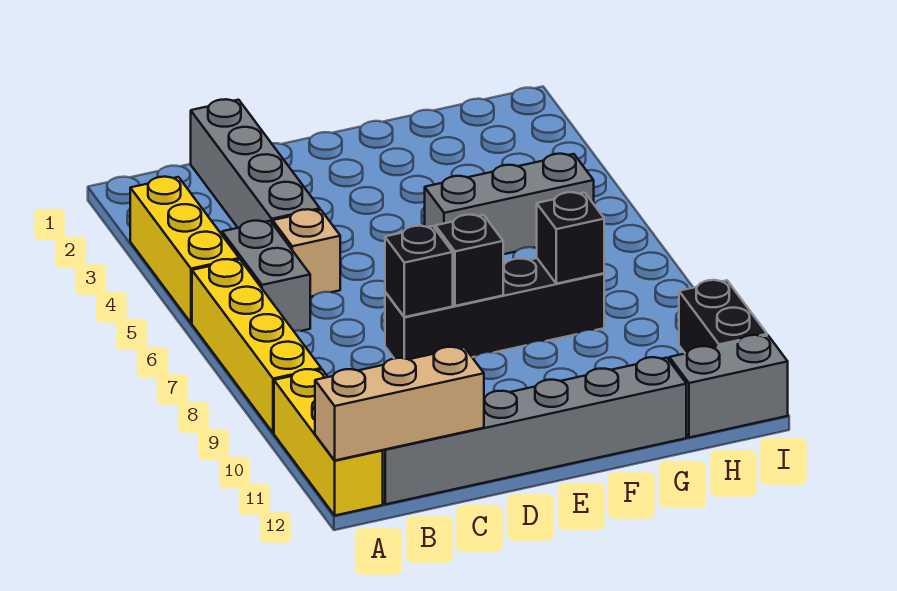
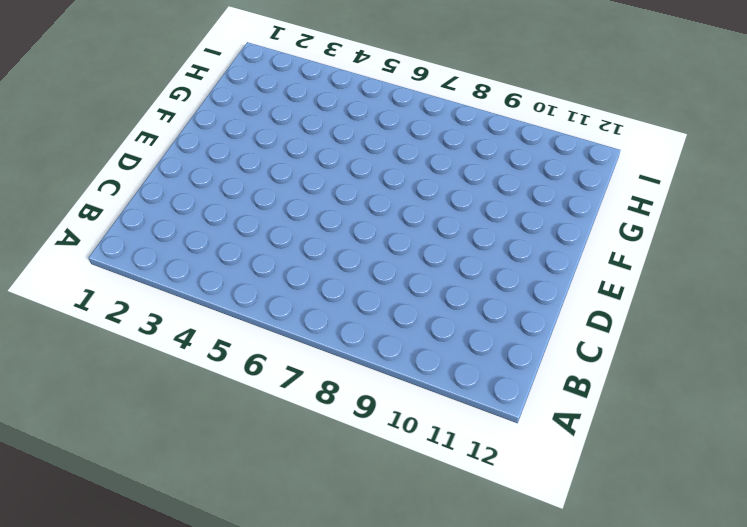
none -> yellow brick A3:A5 level 1
none -> yellow brick A6:A9 level 1
none -> yellow brick A10:A12 level 1

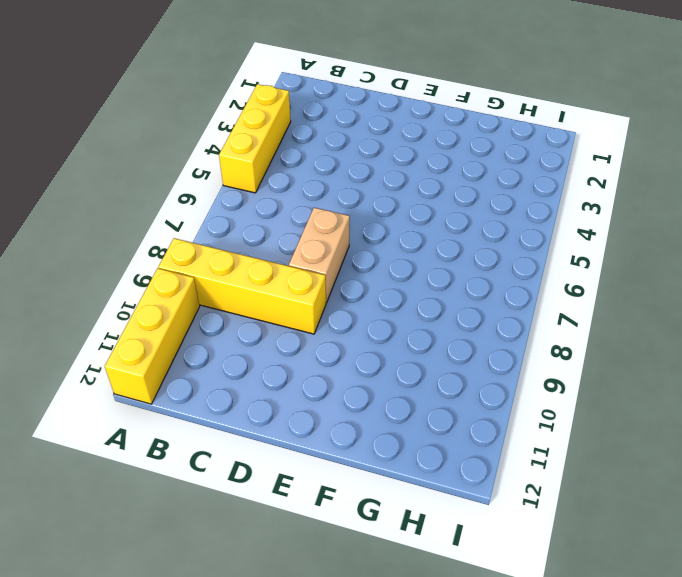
yellow brick A9:D9 level 1 -> yellow brick A6:A9 level 1
tan brick D7:D8 level 1 -> black brick D8:G8 level 1
none -> grey brick B5:B6 level 1
none -> grey brick B12:G12 level 1
none -> grey brick C1:C4 level 1

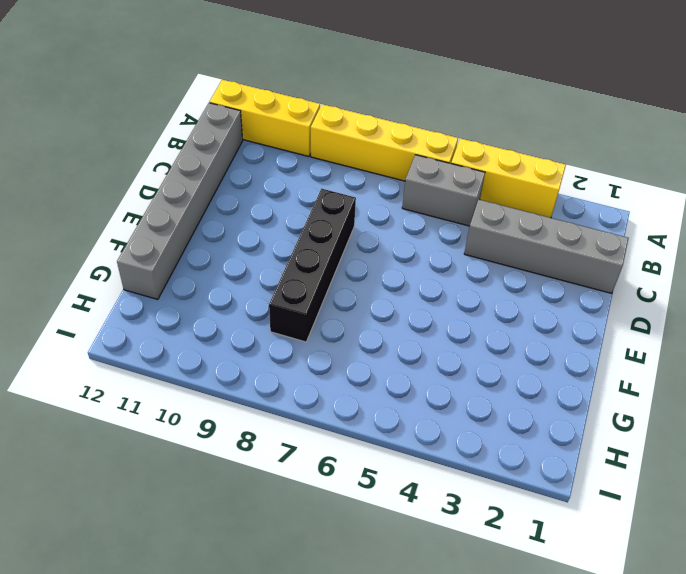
none -> tan brick C5 level 1
none -> grey brick F5:H5 level 1
none -> grey brick H12:I12 level 1

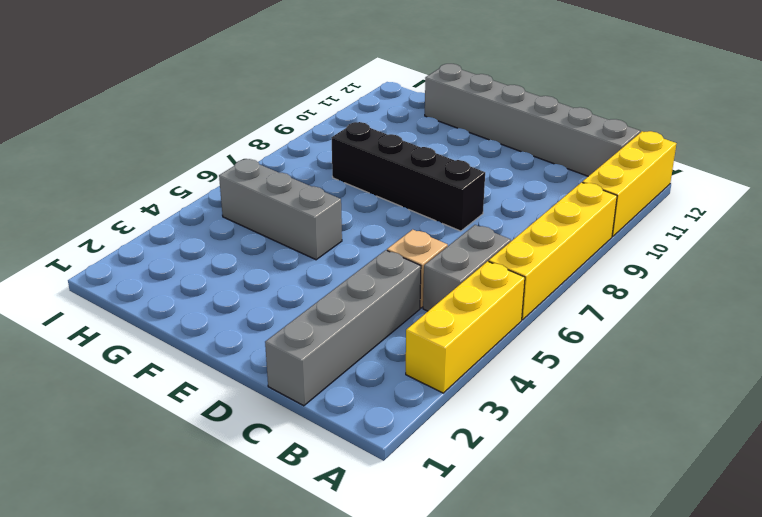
none -> grey brick H12:I12 level 1
none -> black brick I10:I11 level 1
none -> tan brick A12:C12 level 2

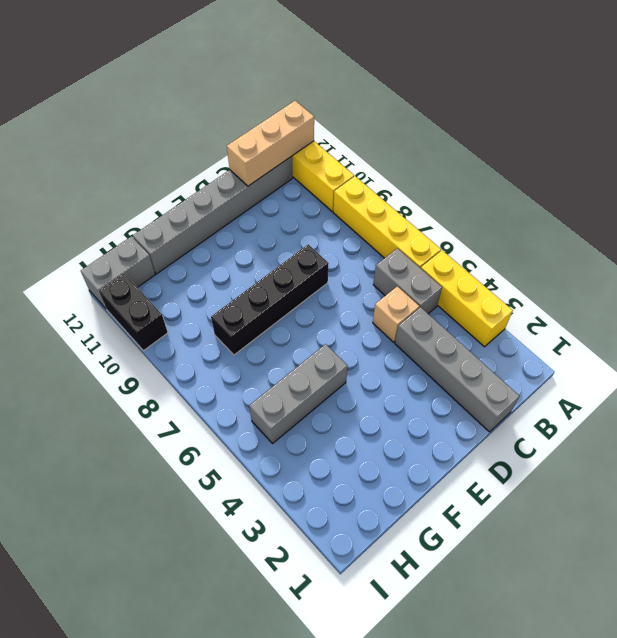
none -> black brick D8 level 2
none -> black brick E8 level 2
none -> black brick G8 level 2

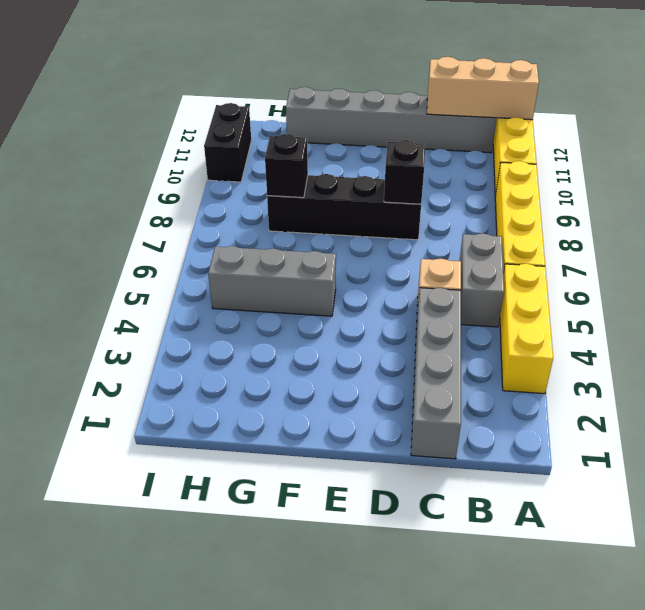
none -> grey brick H12:I12 level 1
none -> black brick E8 level 2

